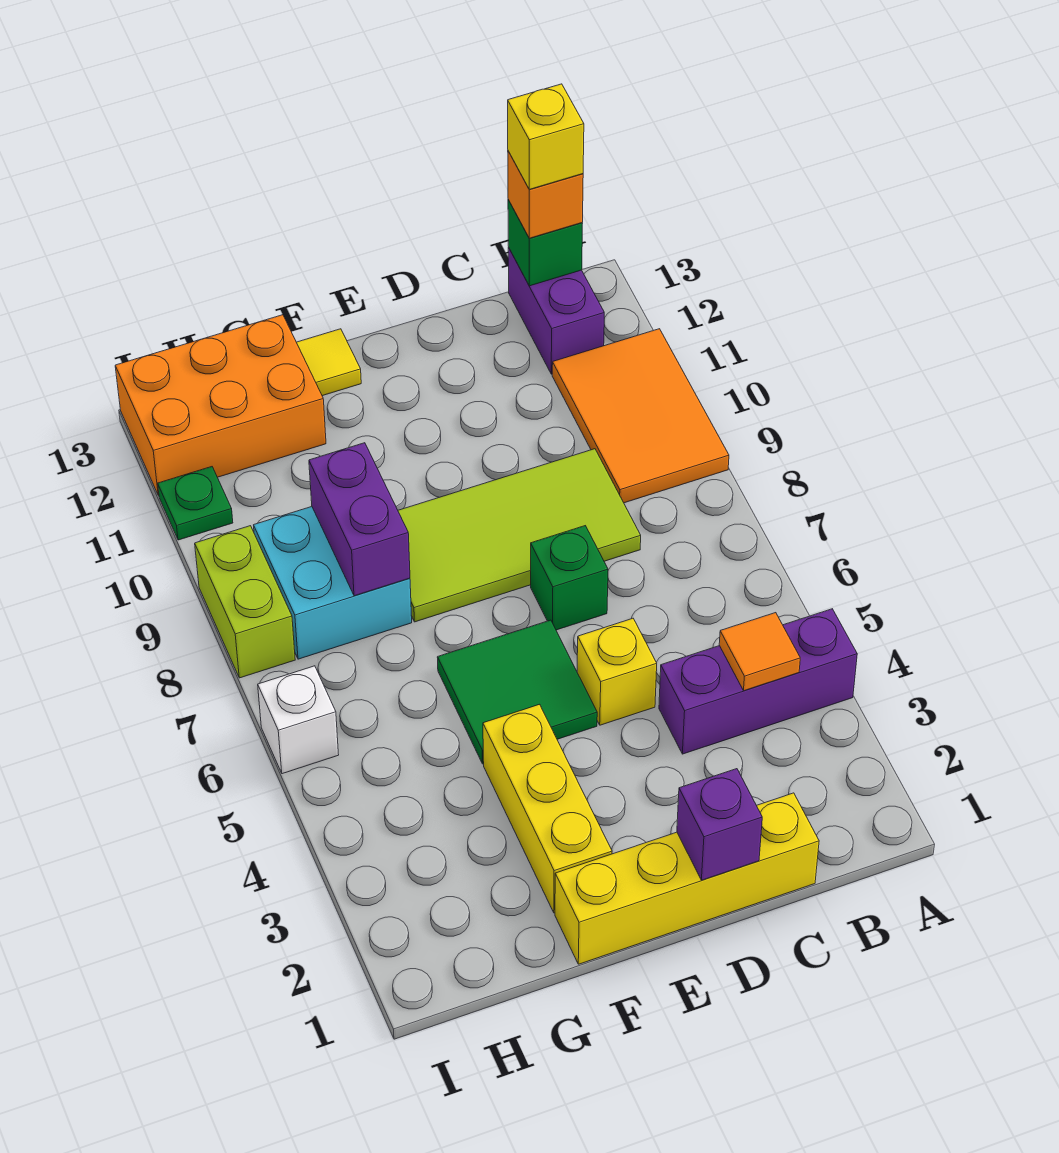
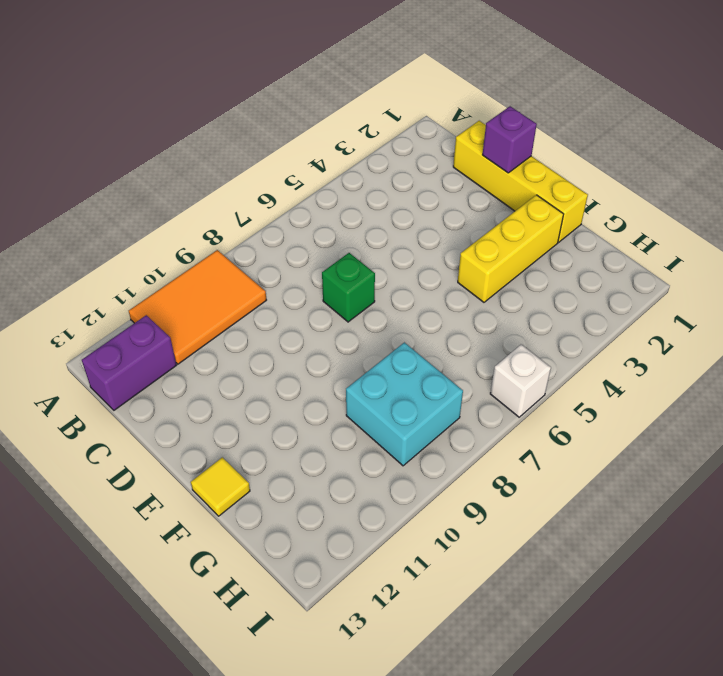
none -> purple brick A4:C4 level 1
none -> lime tile C8:F9 level 1
none -> yellow brick D5 level 1

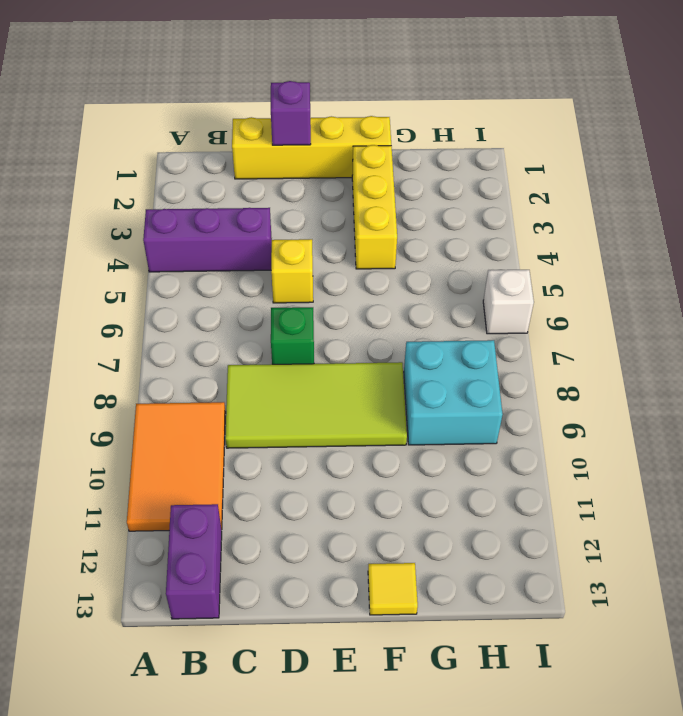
none -> green tile E5:F6 level 1
none -> orange brick G12:I13 level 1
none -> lime brick I8:I9 level 1

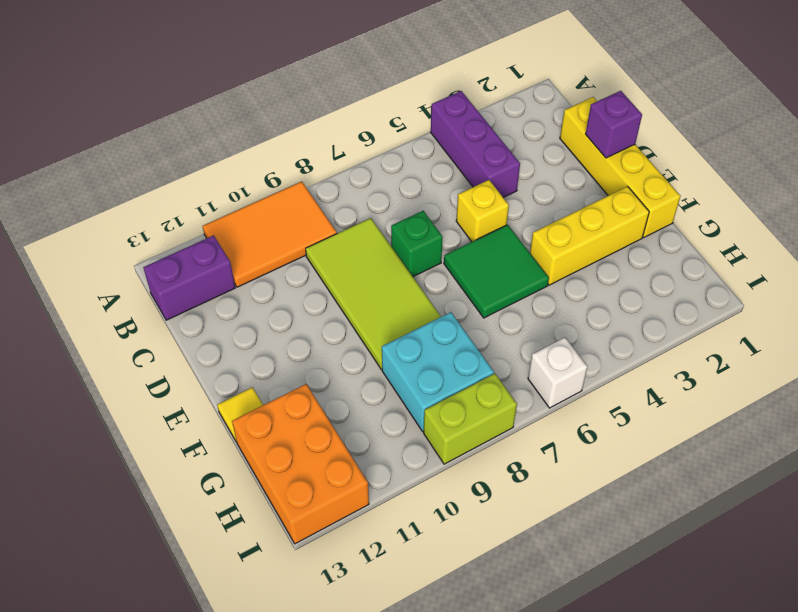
none -> green plate I11 level 1
none -> orange tile B4 level 2
none -> green brick B13 level 2

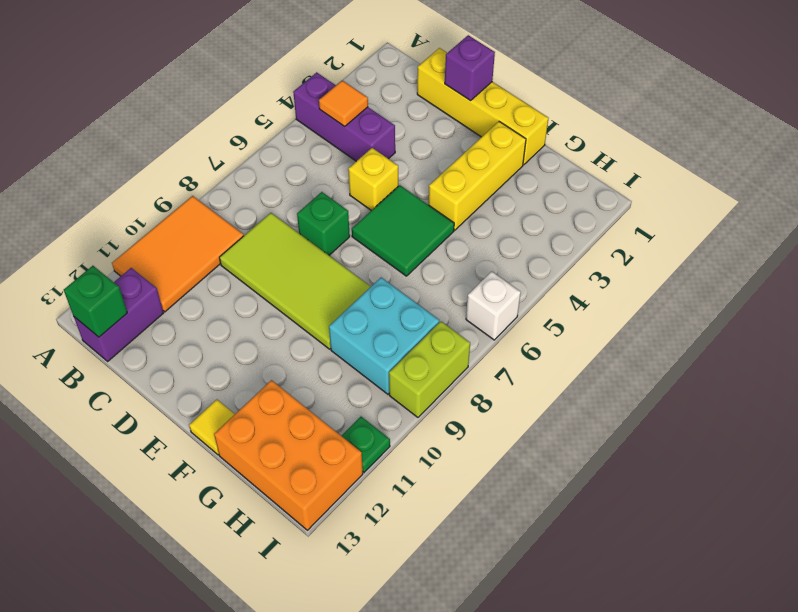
none -> purple brick G8:G9 level 2
none -> orange brick B13 level 3
none -> yellow brick B13 level 4

